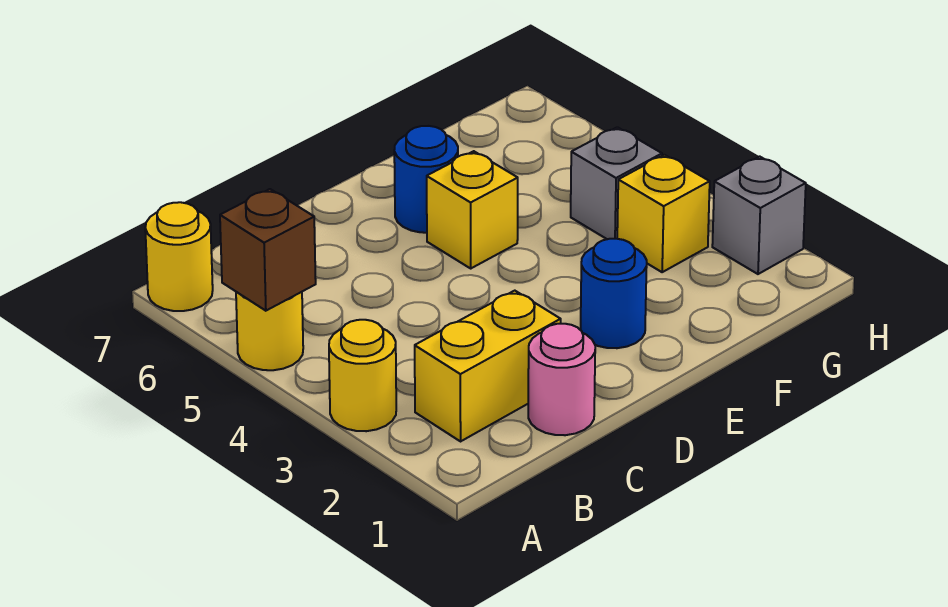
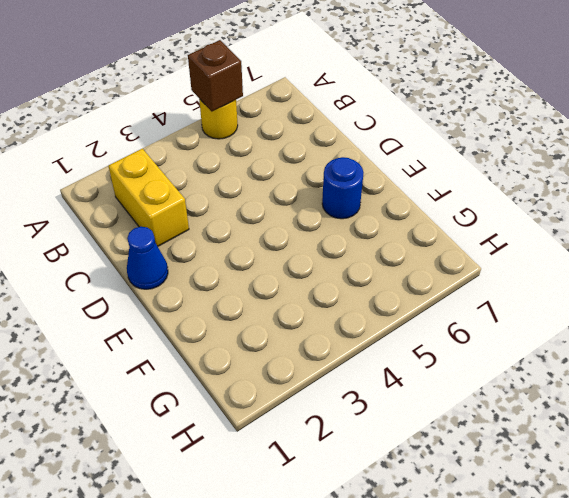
blue cone D1 level 1 -> none
none -> yellow round brick A3 level 1
none -> yellow round brick A7 level 1
none -> pink round brick C1 level 1

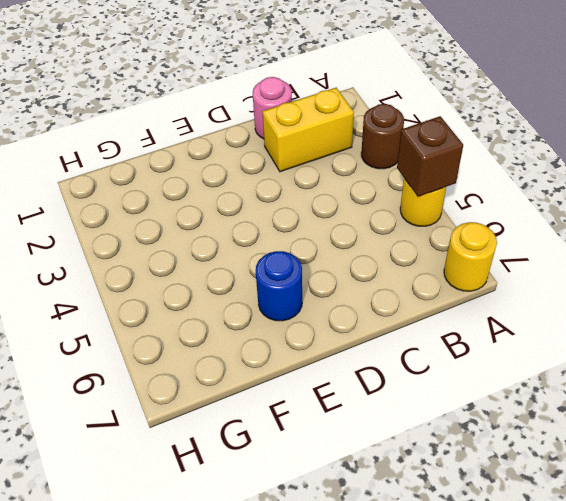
brown round brick A3 level 1 -> yellow round brick A3 level 1
none -> blue round brick E2 level 1
none -> yellow brick E5 level 1
none -> yellow brick G3 level 1

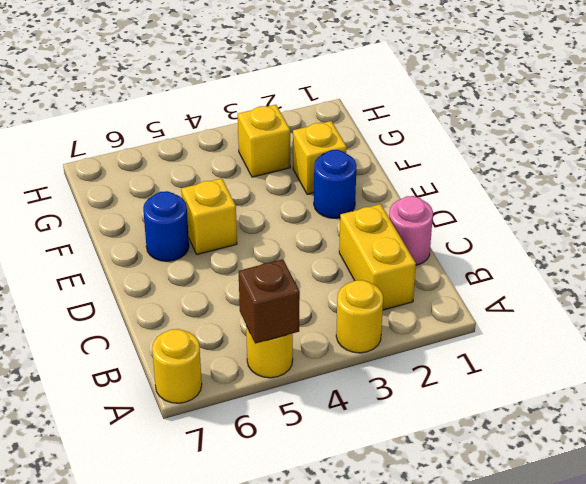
yellow brick F2 level 1 -> none
none -> grey brick G4 level 1
none -> grey brick H2 level 1

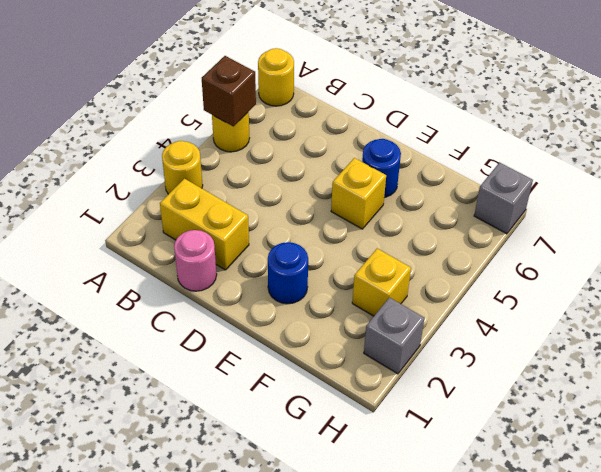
grey brick H7 level 1 -> grey brick G4 level 1

